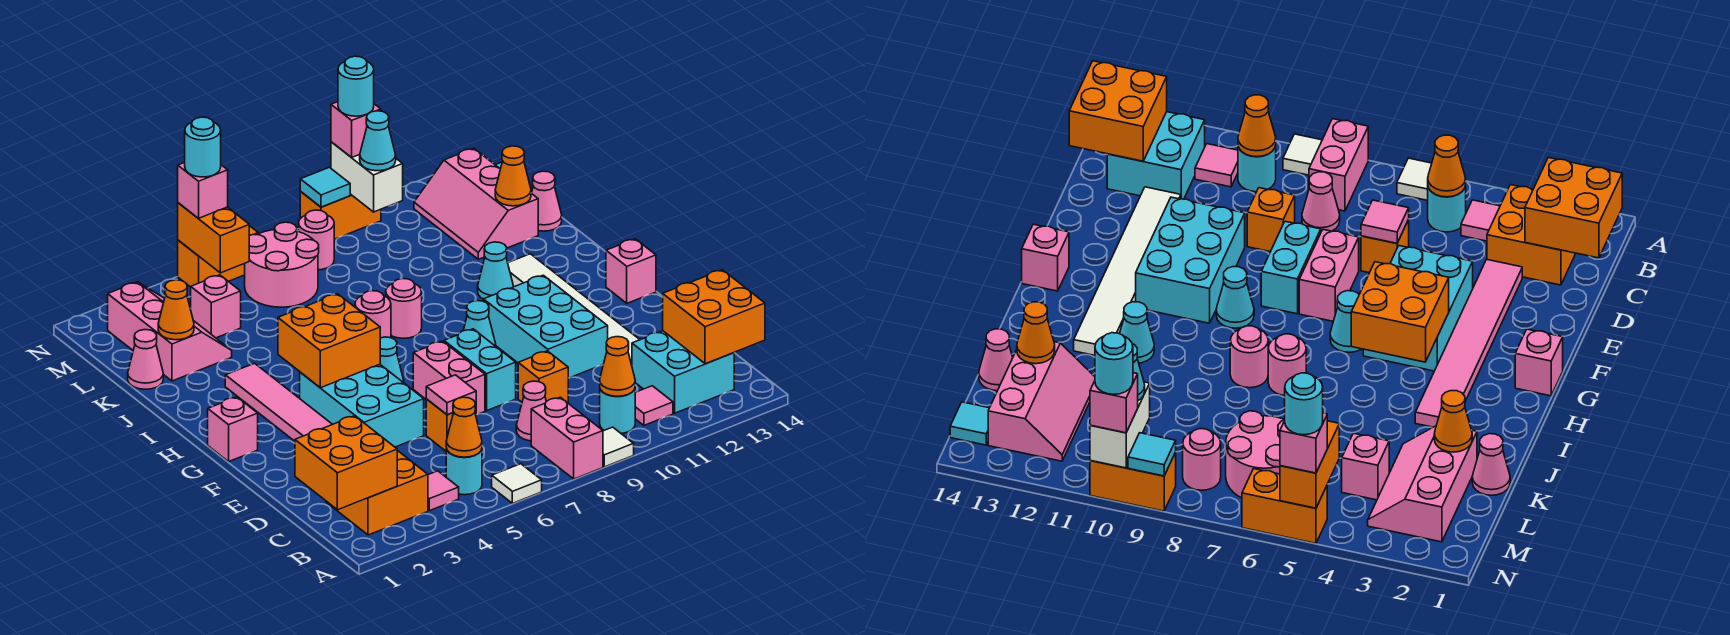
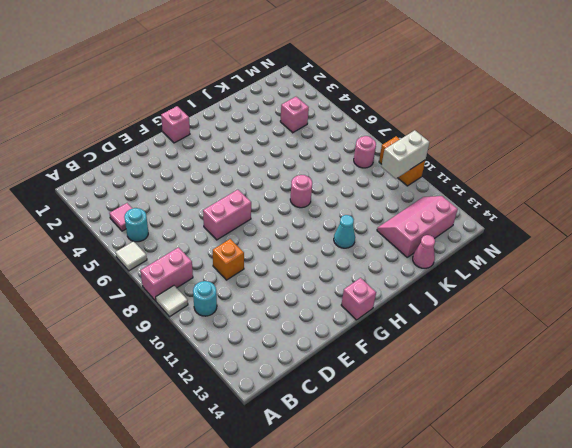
none -> orange brick B2:C3 level 1
none -> pink tile B11 level 1
none -> cyan brick B12:C13 level 1
none -> pink cone C8 level 1

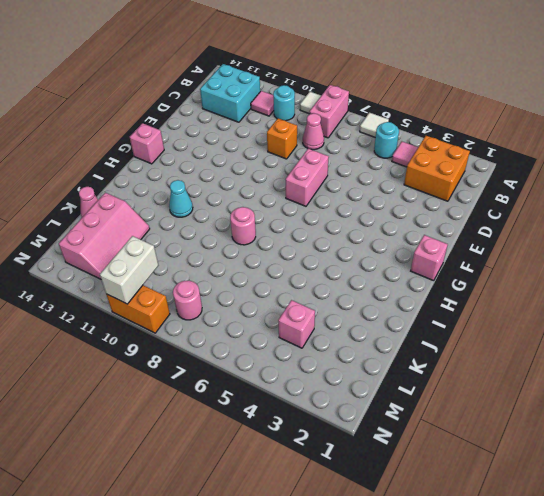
none -> pink tile D3:I3 level 1
none -> orange brick D6 level 1
none -> white tile D12:I12 level 1
none -> cyan brick E4:G5 level 1

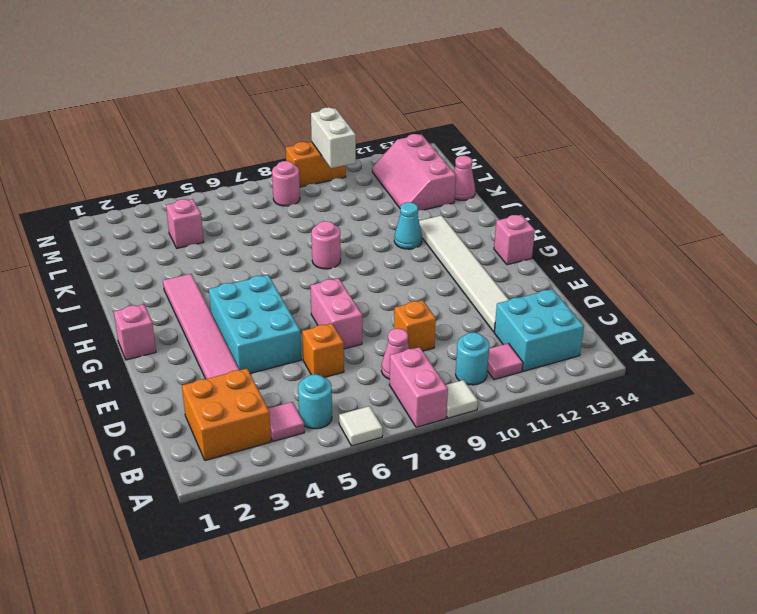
none -> cyan brick E8:F8 level 1
none -> cyan brick E10:G11 level 1
none -> cyan cone G6 level 1
none -> cyan cone G9 level 1

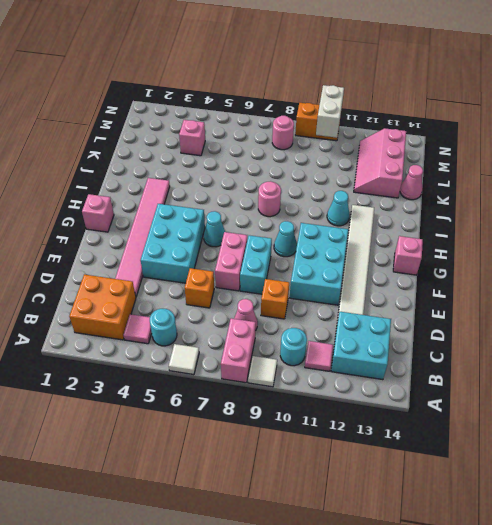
none -> pink round brick I7 level 1
none -> pink cone K1 level 1
none -> pink slope K2:M3 level 1 top 2
none -> pink round brick L6:M7 level 1

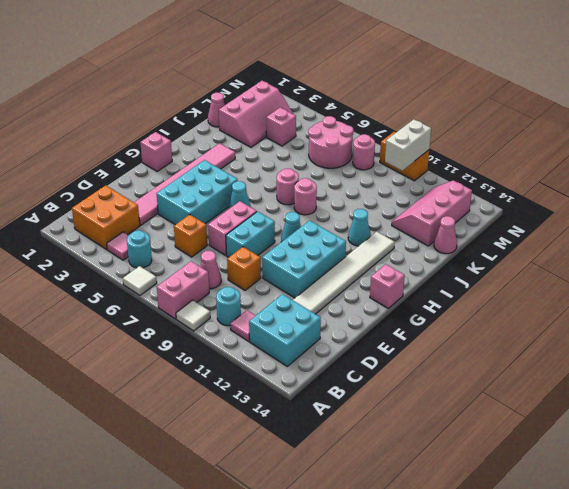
none -> cyan tile M14 level 1
none -> orange brick N5:N6 level 1
none -> orange brick B1:C2 level 2
none -> orange cone B5 level 2

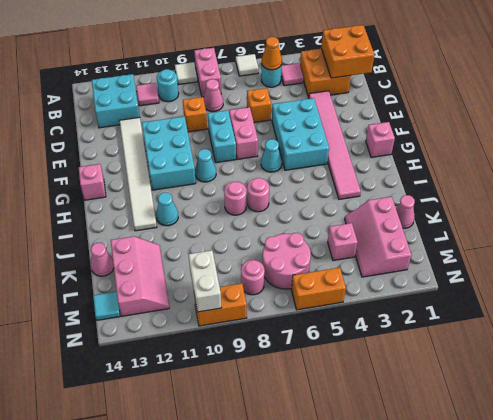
none -> orange cone B10 level 2
none -> orange brick B13:C14 level 2
none -> pink tile D6 level 2
none -> orange brick G4:H5 level 2

